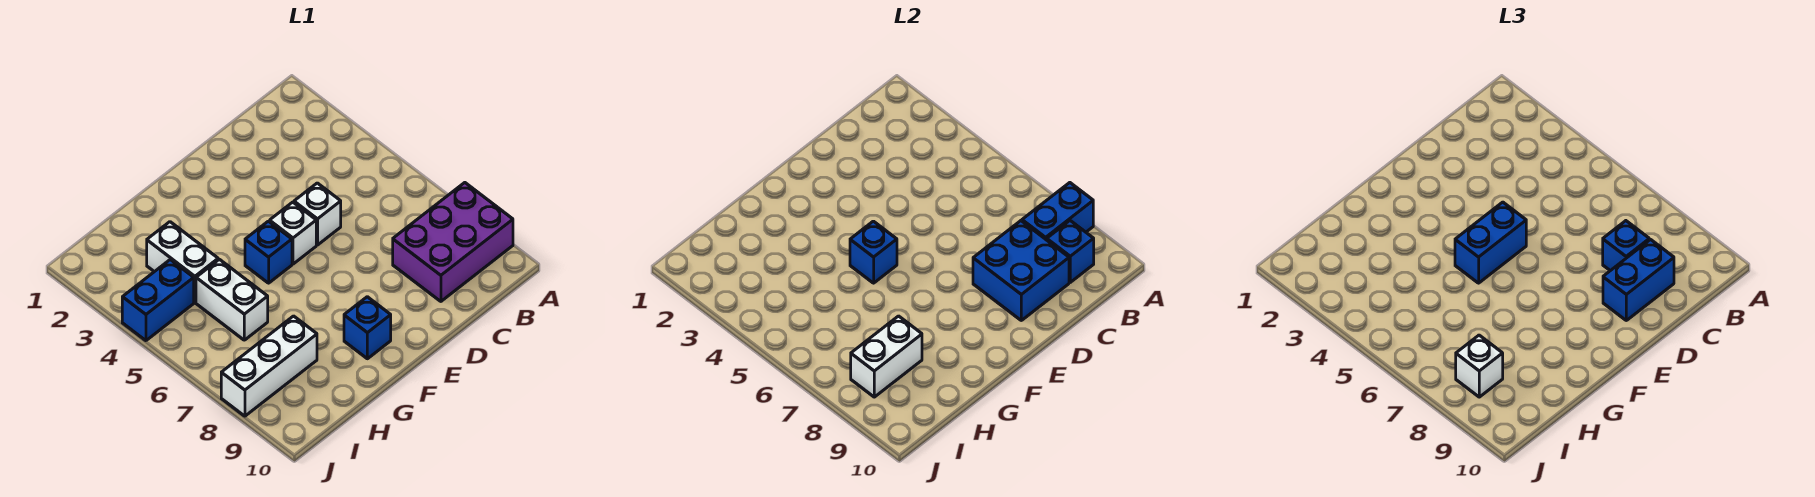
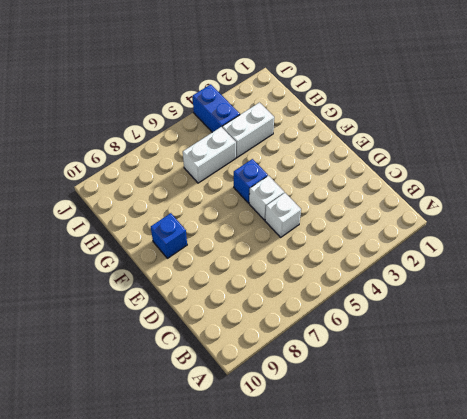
none -> purple brick A8:C9 level 1
none -> white brick H8:J8 level 1
none -> blue brick A8:B8 level 2

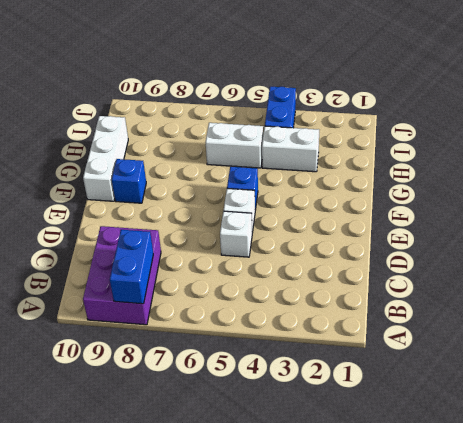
white brick F10:H10 level 1 -> white brick H8:J8 level 1
none -> blue brick B9 level 2
none -> blue brick C8:D9 level 2
none -> blue brick F5 level 2

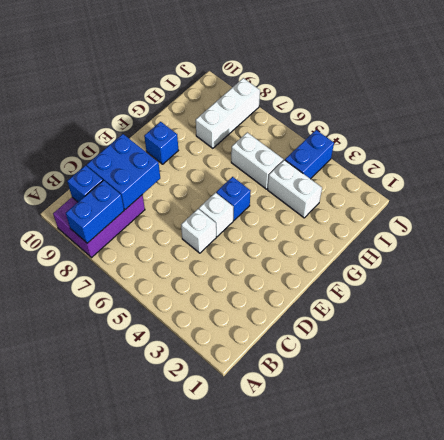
none -> blue brick F5 level 2
none -> white brick H8:I8 level 2
none -> blue brick C8 level 3

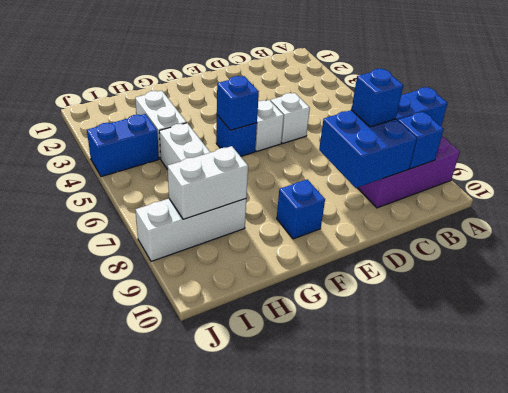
none -> blue brick C9:D9 level 3
none -> blue brick E5:F5 level 3
none -> white brick I8 level 3

